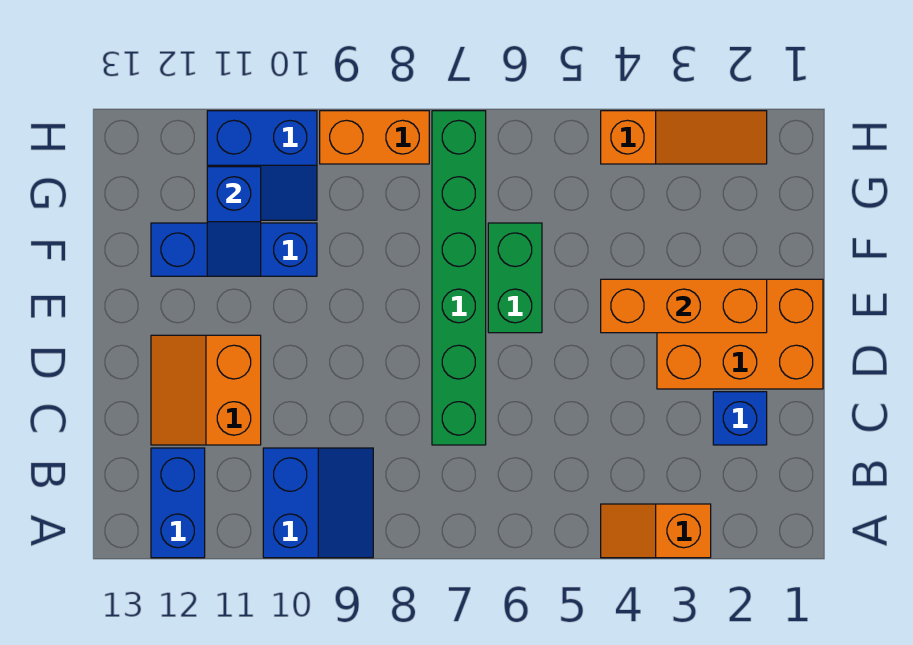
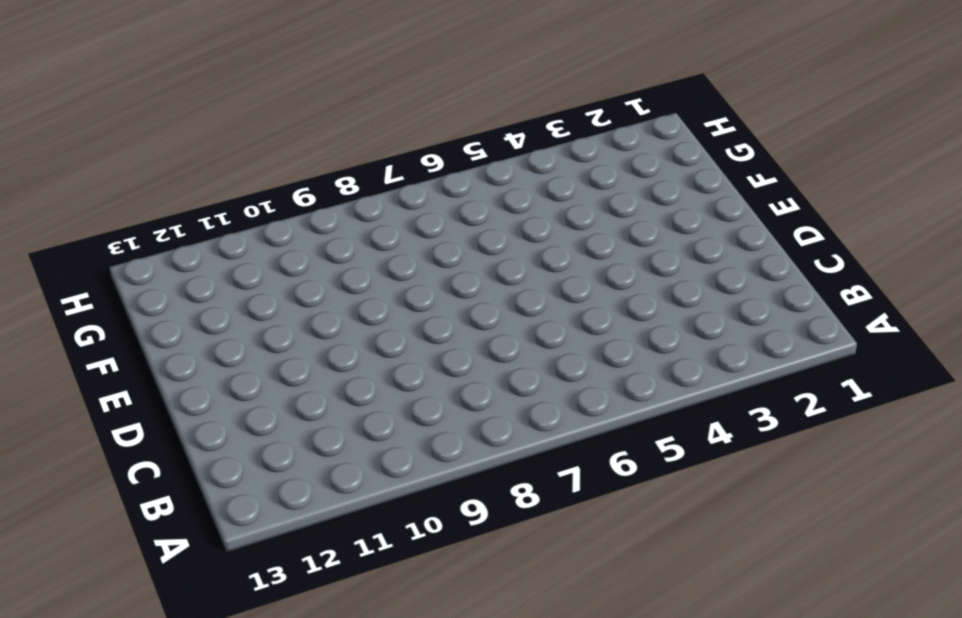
none -> orange slope A3:A4 level 1 top 3
none -> blue slope A9:B10 level 1 top 10
none -> blue brick A12:B12 level 1

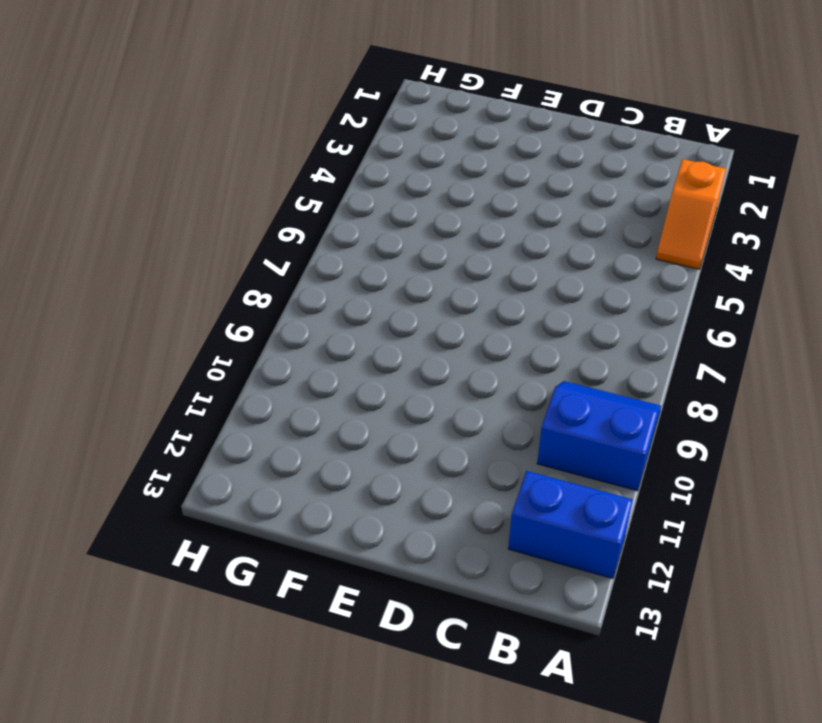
none -> blue brick C2 level 1
none -> green brick C7:H7 level 1
none -> orange slope C11:D12 level 1 top 11

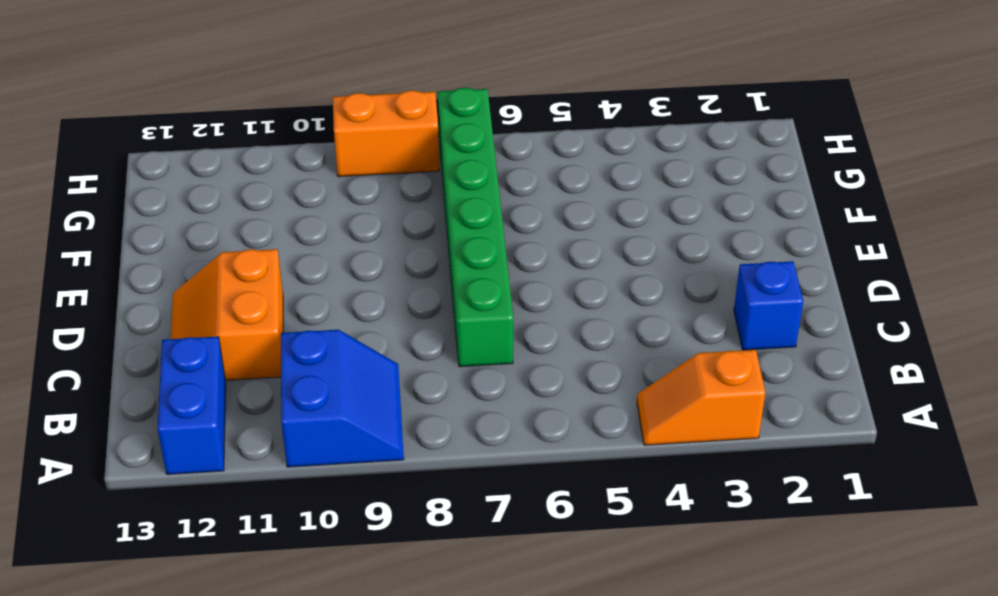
none -> orange brick D1:E3 level 1
none -> green brick E6:F6 level 1
none -> blue brick F10:F12 level 1

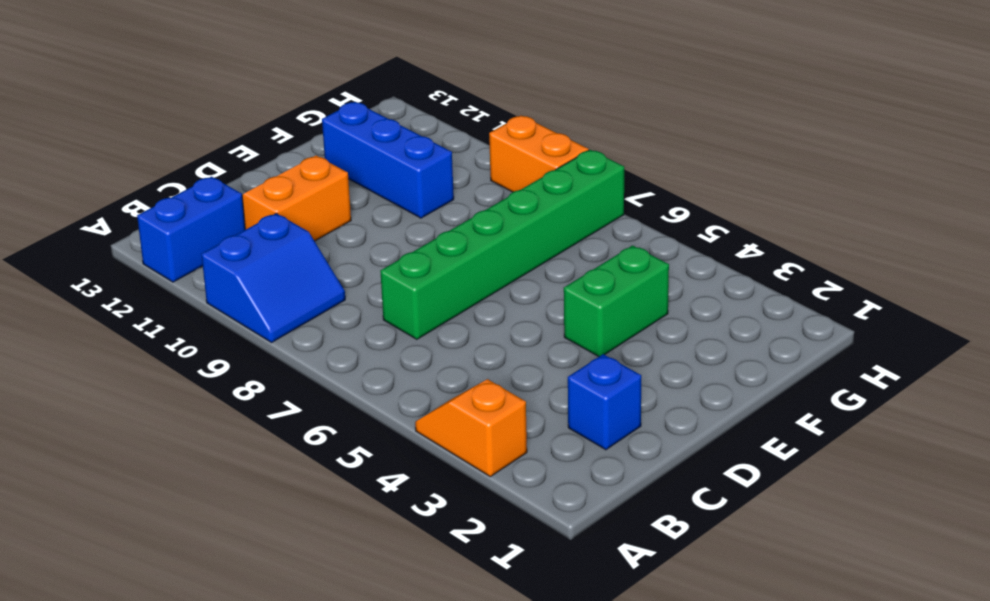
green brick E4:F4 level 1 -> green brick E6:F6 level 1
none -> orange brick D1:E3 level 1
none -> blue slope G10:H11 level 1 top H
none -> orange slope H2:H4 level 1 top 4

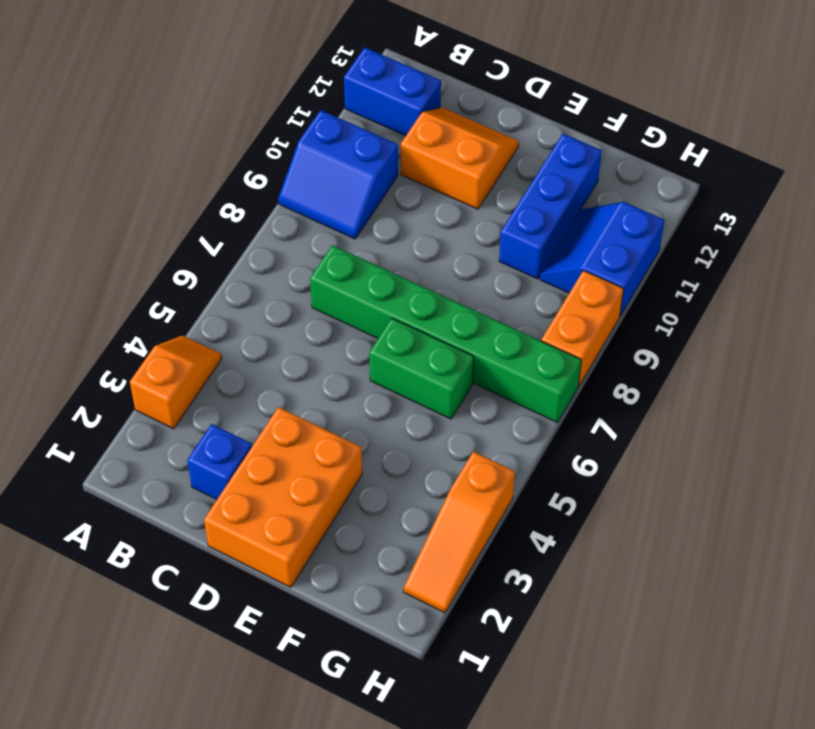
none -> orange brick E2:E4 level 2
none -> blue slope F11:G11 level 2 top G

